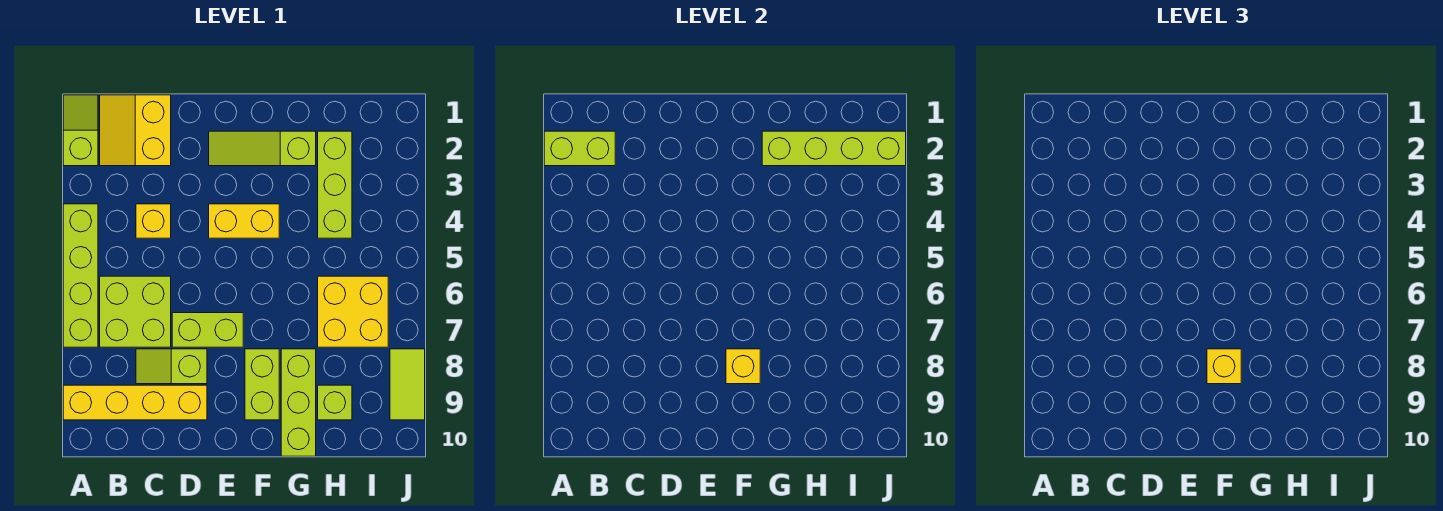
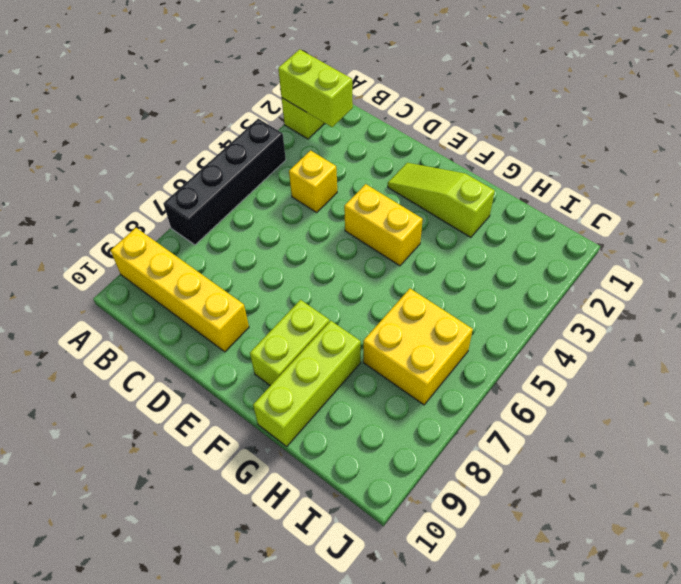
black brick A4:A7 level 1 -> lime brick A4:A7 level 1
none -> yellow slope B1:C2 level 1 top C
none -> lime brick B6:C7 level 1
none -> lime slope C8:D8 level 1 top D

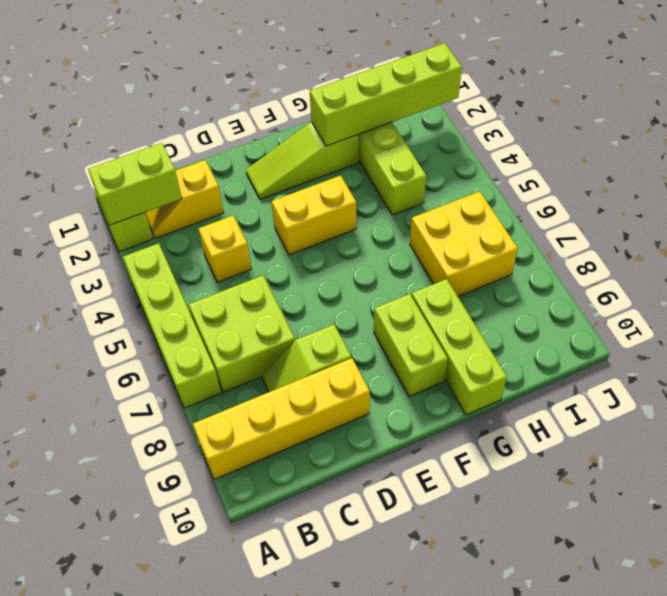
yellow slope B2:C2 level 1 top C -> yellow slope B1:C2 level 1 top C
none -> lime brick D7:E7 level 1
none -> lime brick H9 level 1
none -> lime tile J8:J9 level 1

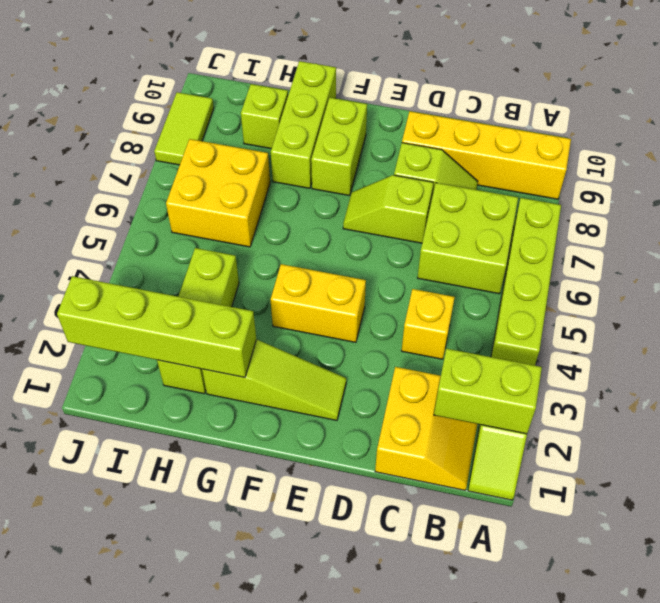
lime slope D7:E7 level 1 top D -> lime brick D7:E7 level 1
none -> yellow brick F8 level 2
none -> yellow brick F8 level 3

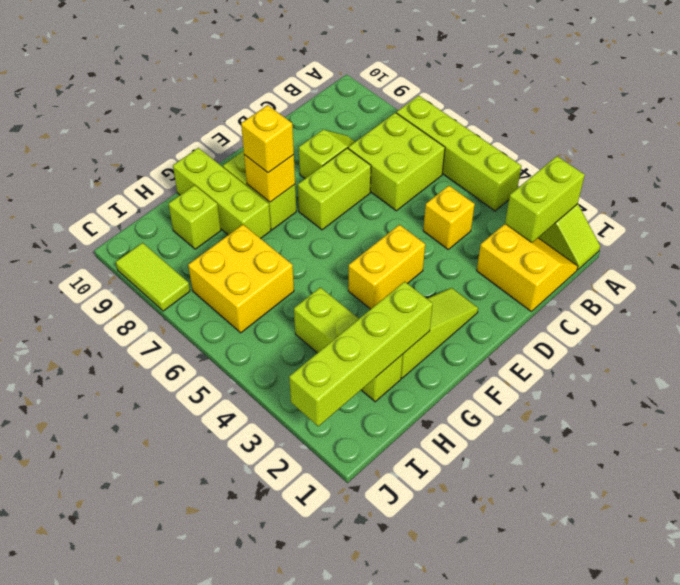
none -> yellow brick A9:D9 level 1

